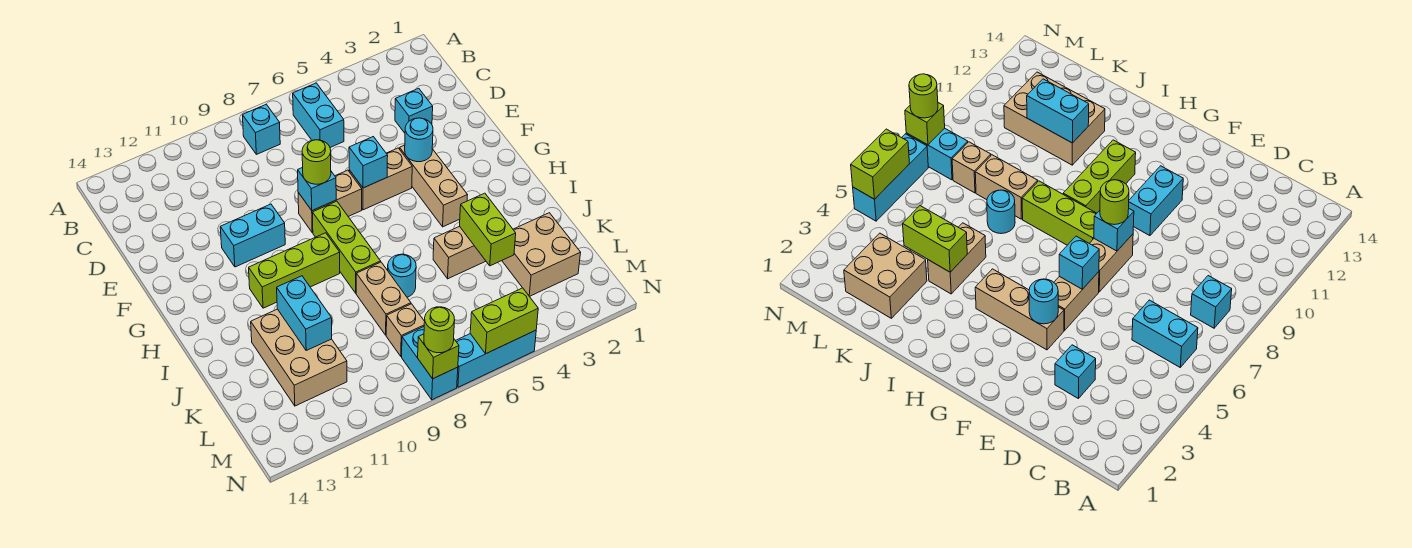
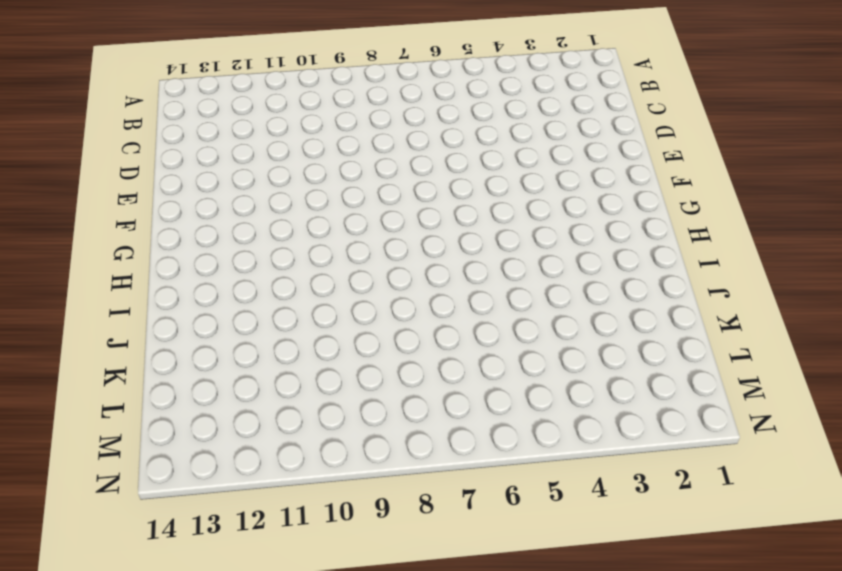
none -> cyan brick B6:C6 level 1
none -> cyan brick B8 level 1
none -> cyan brick D3 level 1

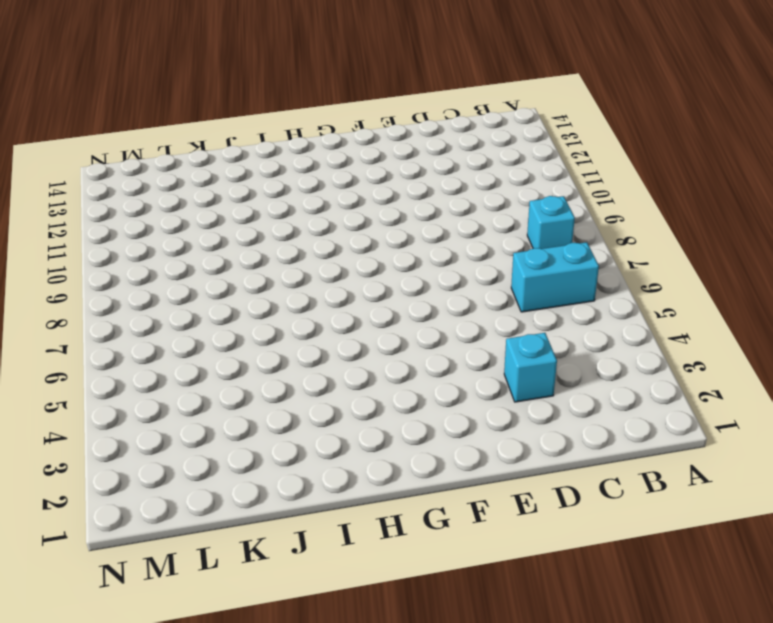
none -> tan brick F4:H4 level 1
none -> tan brick F5:F6 level 1
none -> tan brick F7:F8 level 1

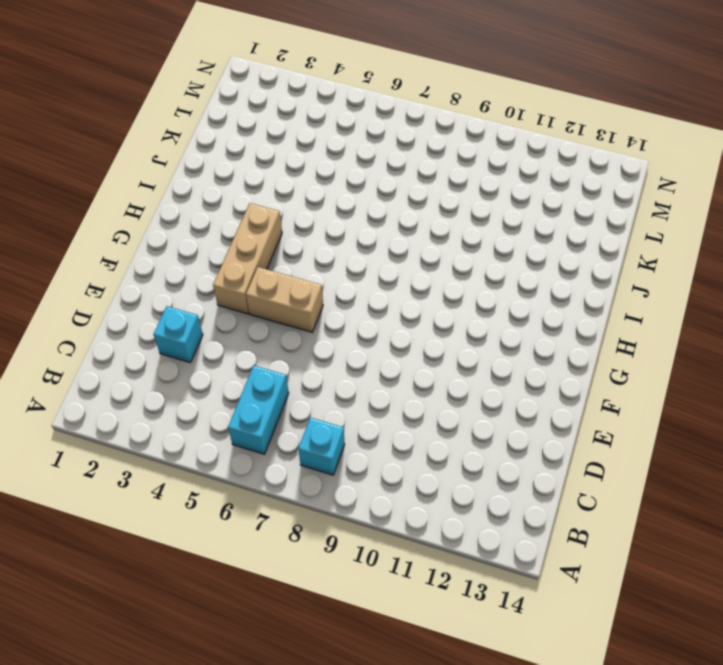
none -> tan brick F7:F8 level 1
none -> cyan brick F10:F11 level 1
none -> lime brick G8:I8 level 1

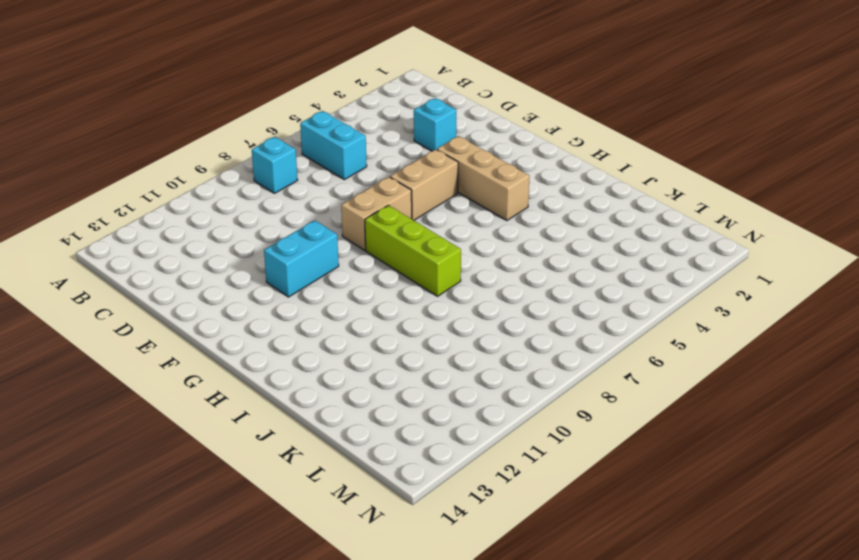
none -> lime brick H9:H11 level 1
none -> tan brick J4:J5 level 1
none -> cyan round brick J7 level 1

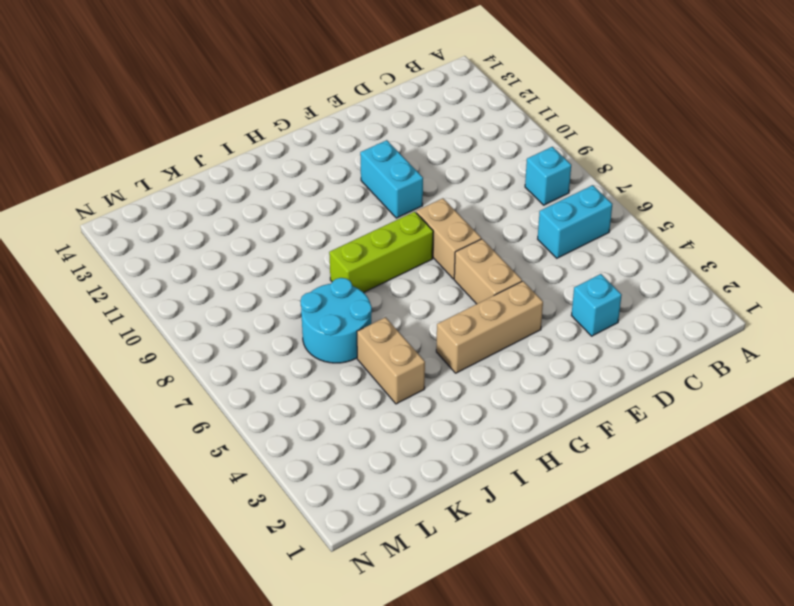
cyan round brick J6:K7 level 1 -> cyan round brick J7 level 1
none -> lime brick H9:H11 level 1
none -> tan brick J8:K8 level 1
none -> tan brick J11:L12 level 1

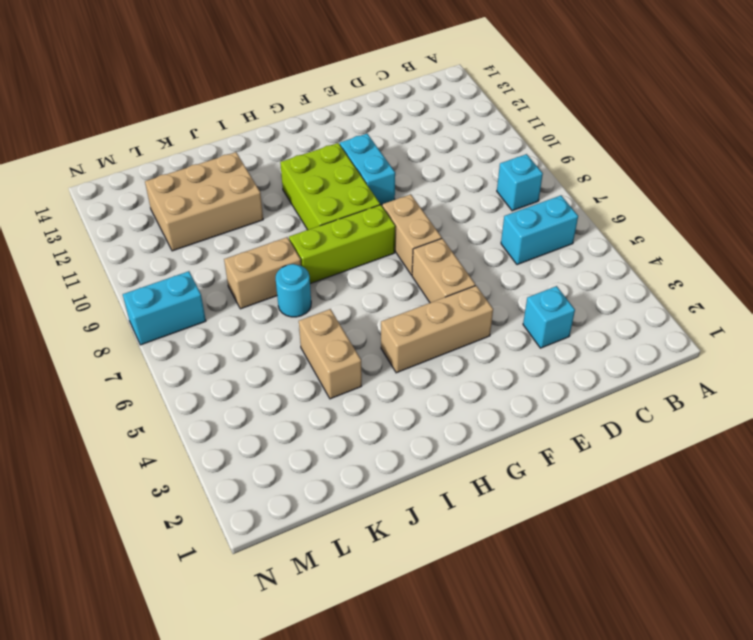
lime brick G9:H11 level 1 -> lime brick H9:H11 level 1
none -> tan brick K2:L3 level 1
none -> tan brick L8 level 1
none -> cyan brick N5:N7 level 1

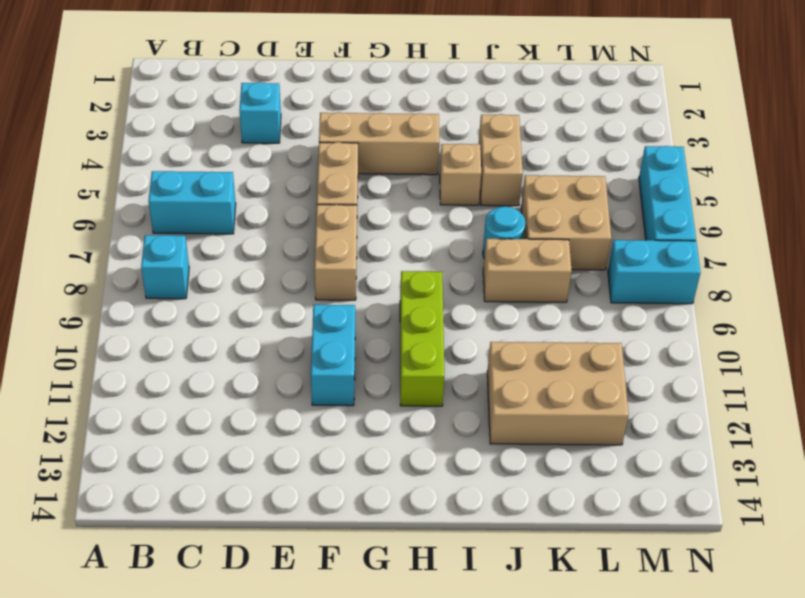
tan brick I5 level 1 -> tan brick L8 level 1
tan brick K6:L7 level 1 -> tan brick K2:L3 level 1
none -> lime brick G8:I8 level 1
none -> cyan round brick F4 level 2
none -> cyan brick F6 level 2

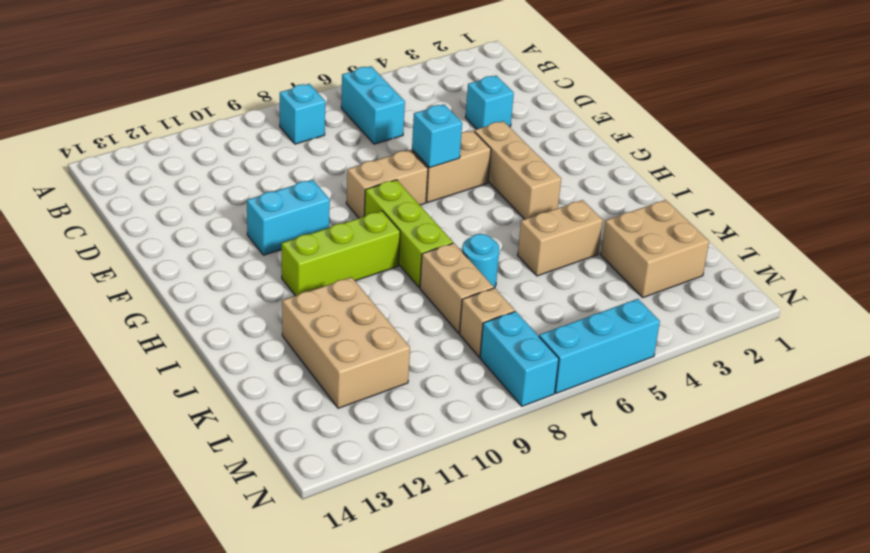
none -> cyan round brick F4 level 2
none -> cyan brick F8 level 2
none -> lime brick J4:K4 level 2

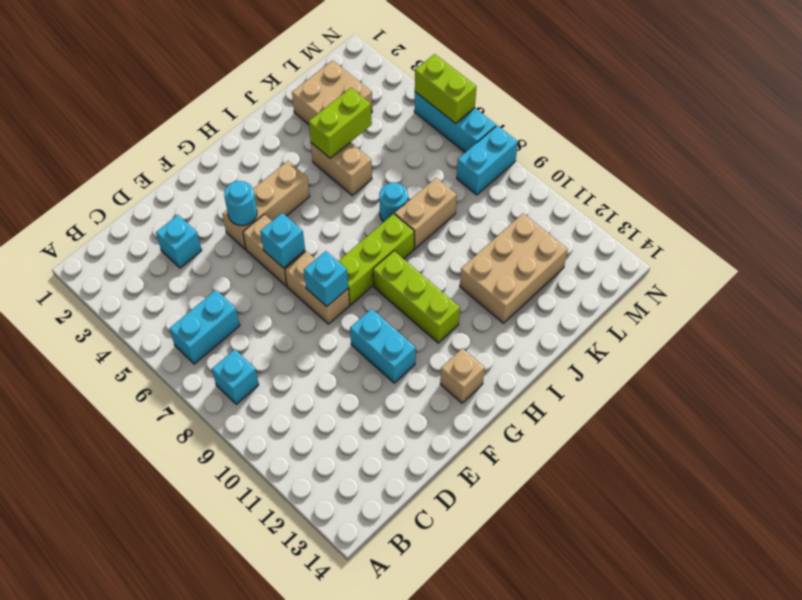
tan brick G13 level 1 -> tan brick L8 level 1
none -> cyan brick J11:K11 level 2
none -> lime brick N8 level 2
none -> lime round brick F8 level 3

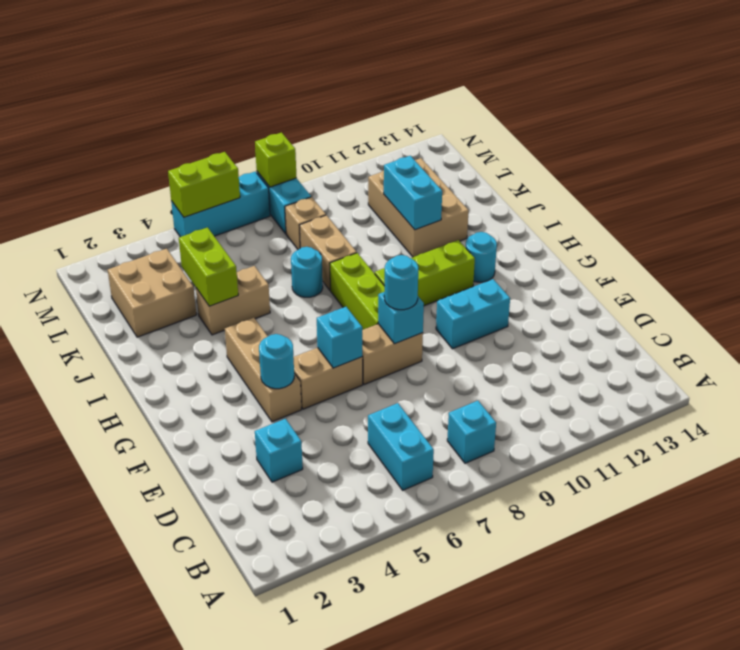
cyan round brick F8 level 3 -> lime round brick F8 level 3
cyan round brick H12 level 1 -> none
none -> lime round brick N8 level 3

